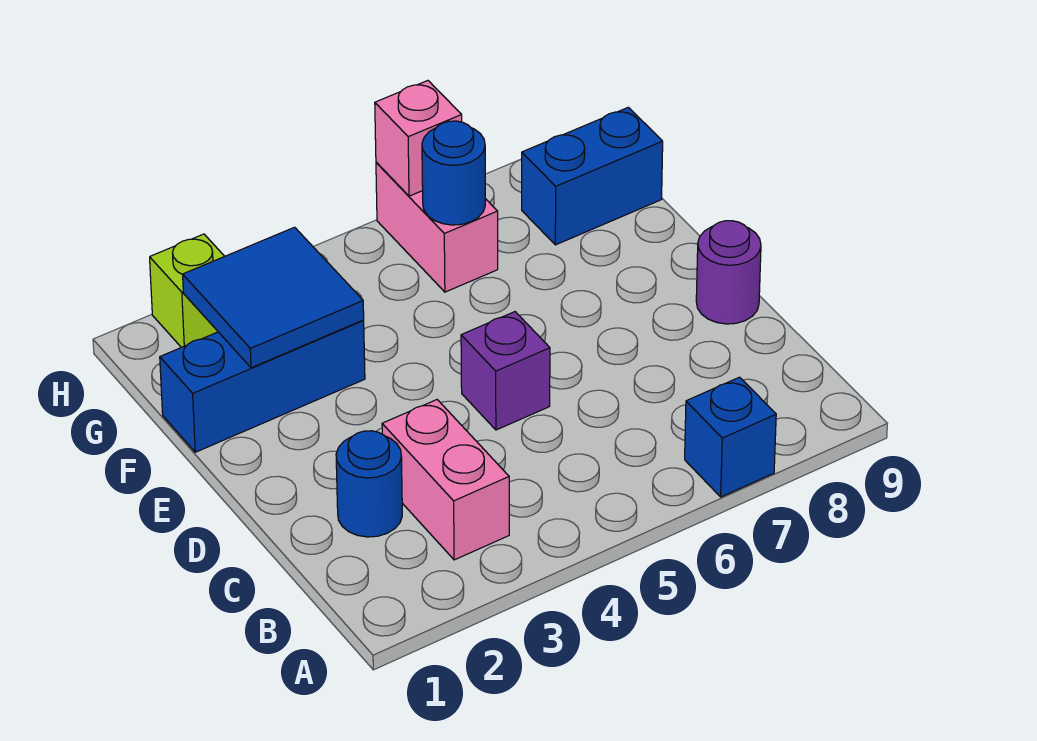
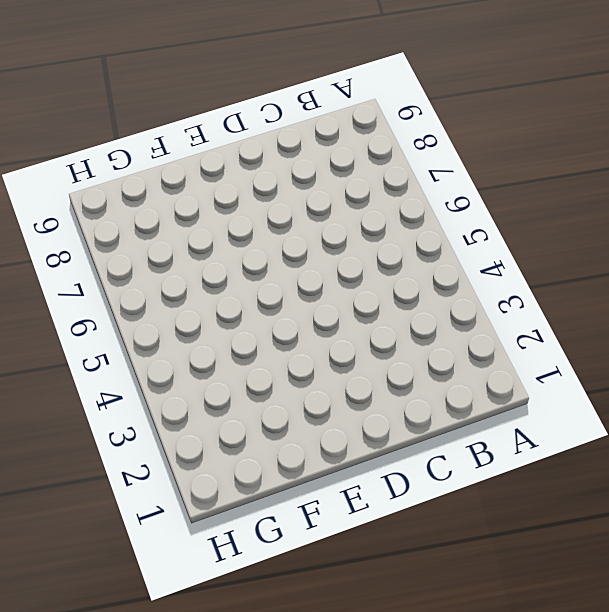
none -> blue brick A7 level 1
none -> pink brick B3:C3 level 1
none -> blue round brick C2 level 1

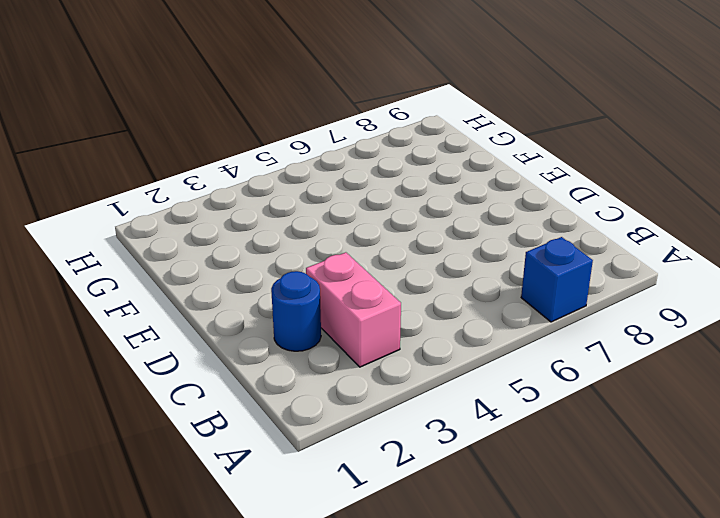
none -> purple brick D5 level 1
none -> purple round brick D9 level 1
none -> blue brick F1:F3 level 1

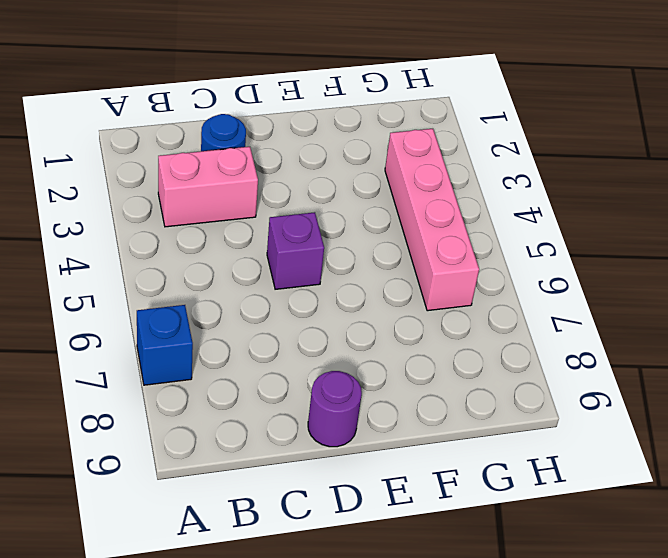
pink brick G3:G6 level 1 -> pink brick G6:H6 level 1
none -> blue brick F1:F3 level 1
none -> blue brick G8:G9 level 1
none -> lime brick H2 level 1

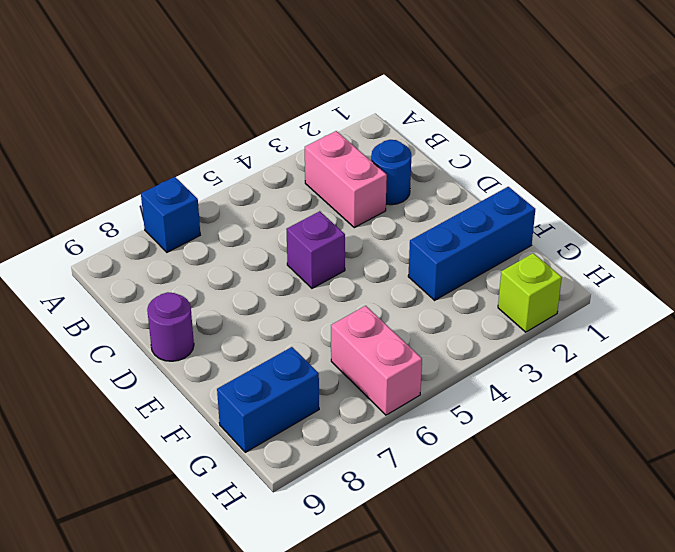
none -> blue tile F2:G3 level 2
none -> blue round brick G6 level 2
none -> pink brick H6 level 2

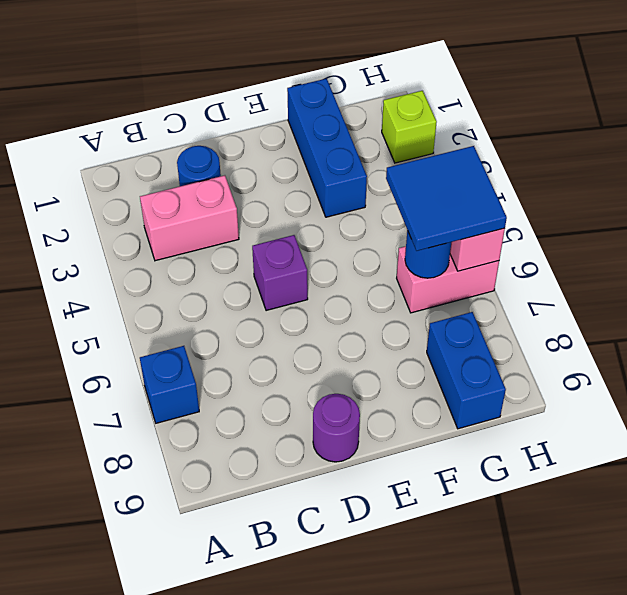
blue tile G5:H6 level 3 -> blue tile F2:G3 level 2

